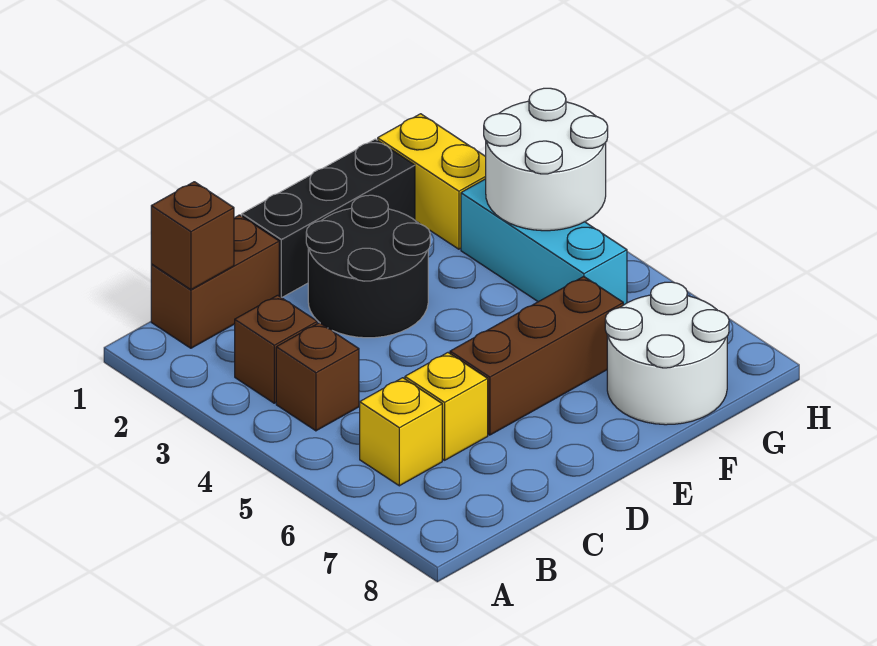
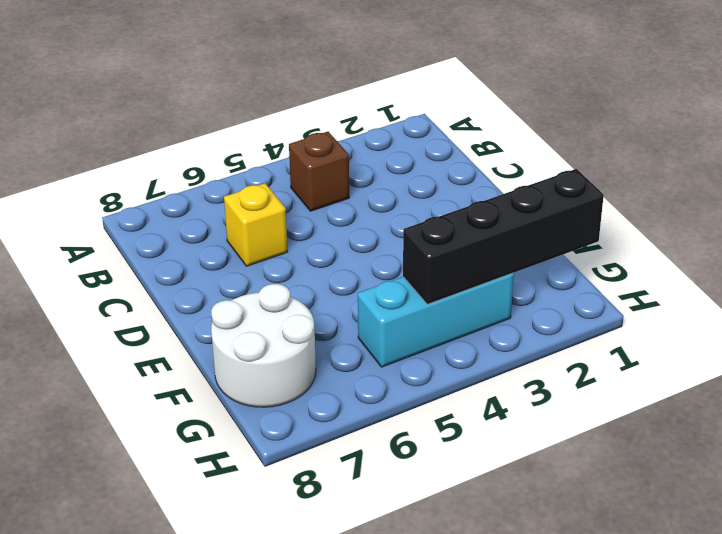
black brick G1:G4 level 2 -> white round brick G3:H4 level 2
none -> brown brick B1:C1 level 1
none -> brown brick B3 level 1
none -> yellow brick B6 level 1

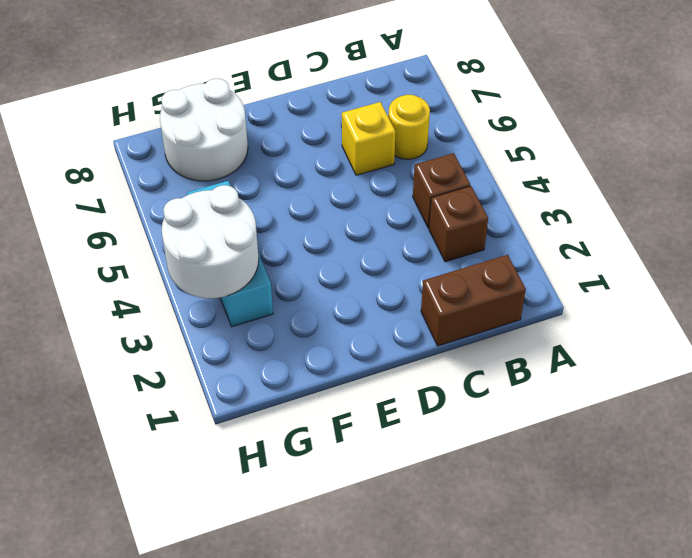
yellow round brick B6 level 1 -> yellow brick B6 level 1
none -> black brick D1:F1 level 1
none -> black round brick D2:E3 level 1
none -> brown brick D6:F6 level 1

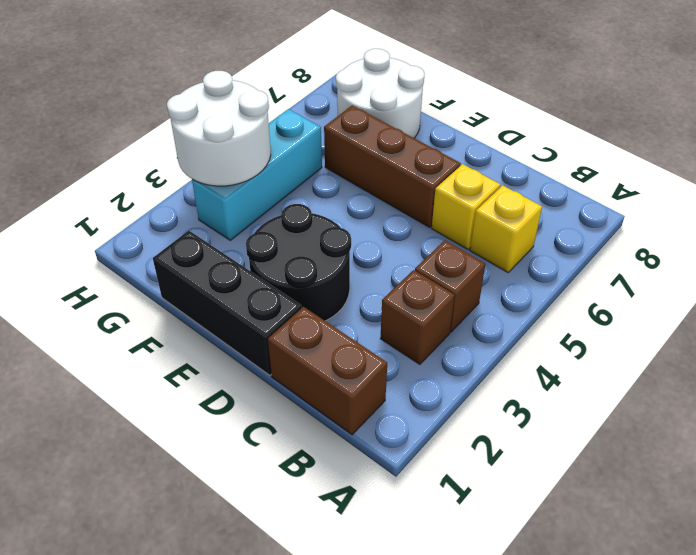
none -> yellow brick G1:G2 level 1
none -> brown brick B1 level 2

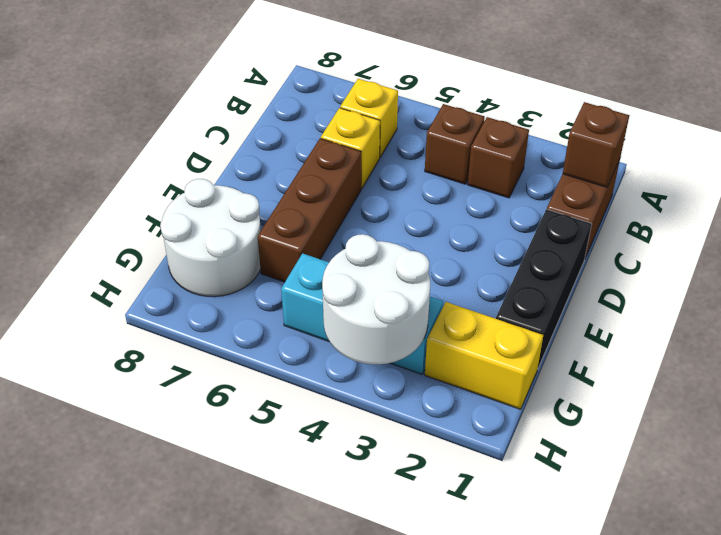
none -> black round brick D2:E3 level 1

